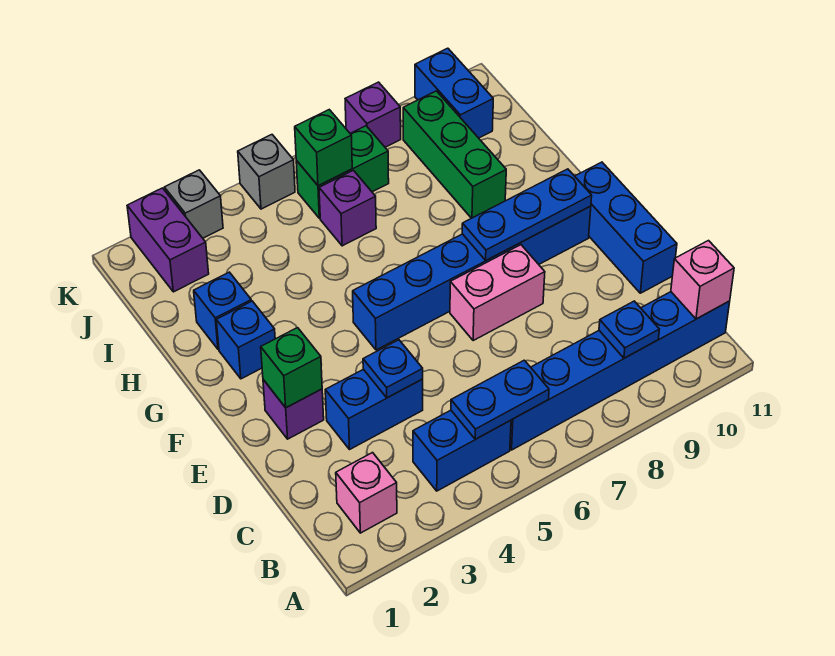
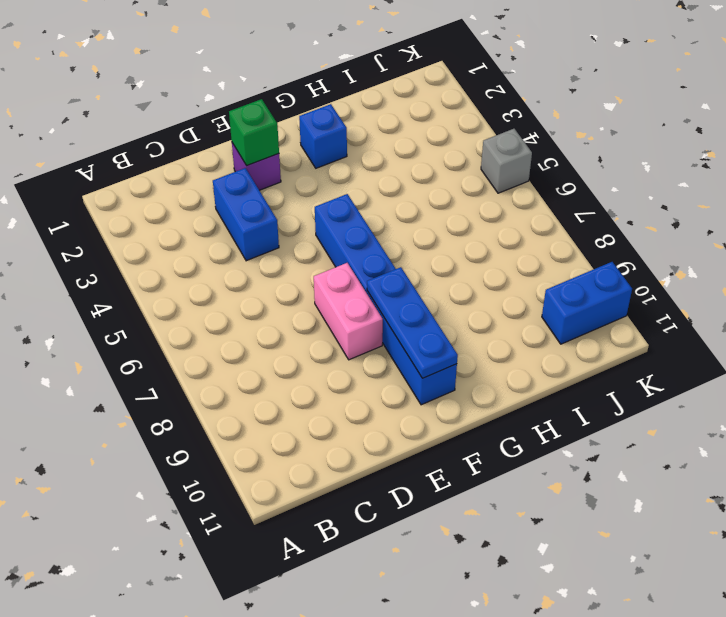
none -> pink brick B2 level 1
none -> blue brick B4:B5 level 1
none -> blue brick B6:B11 level 1

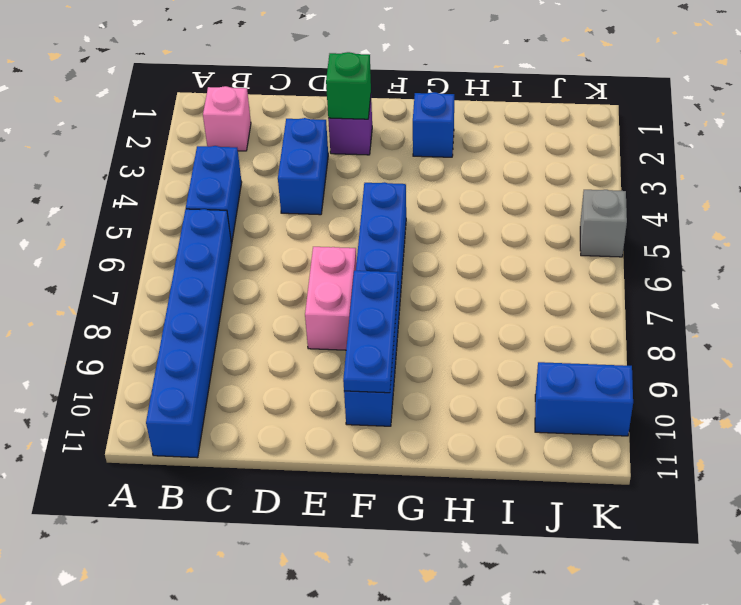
none -> blue brick D11:F11 level 1
none -> blue brick H2 level 1
none -> green brick H9:J9 level 1

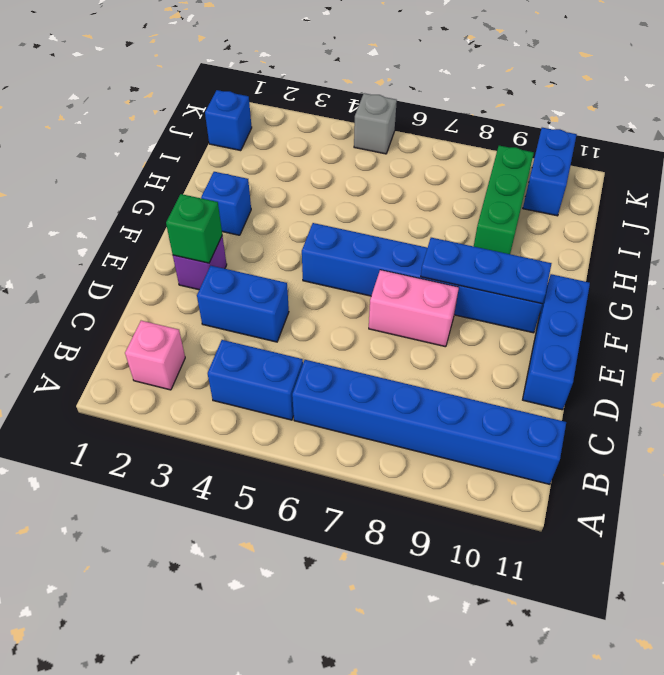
blue brick J1 level 1 -> blue brick H2 level 1
none -> purple brick I6 level 1
none -> purple brick J2:K2 level 1
none -> green brick J6:J7 level 1

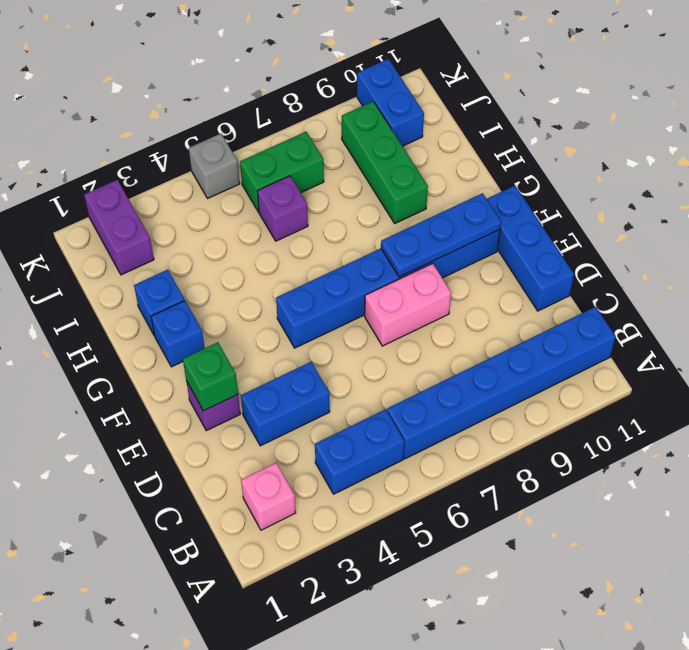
none -> grey brick K3 level 1
none -> purple brick K8 level 1
none -> blue plate B5:B6 level 2

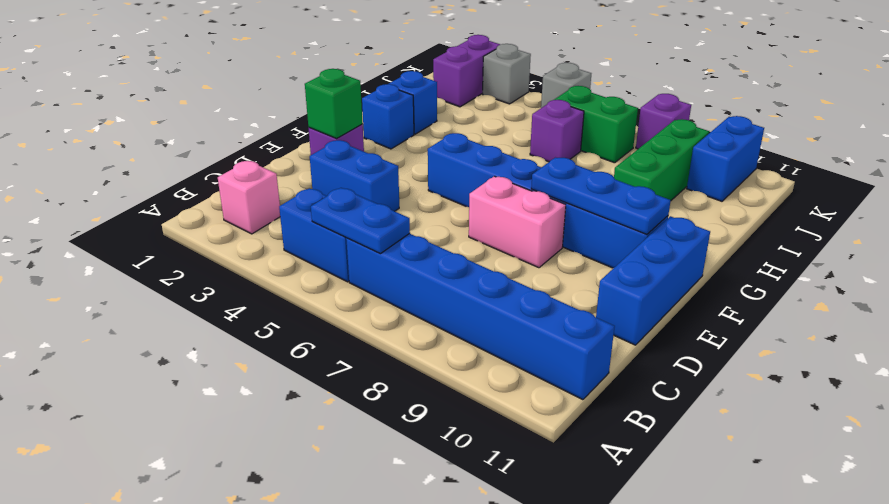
none -> blue plate B9 level 2
none -> pink brick B11 level 2
none -> blue plate D4 level 2

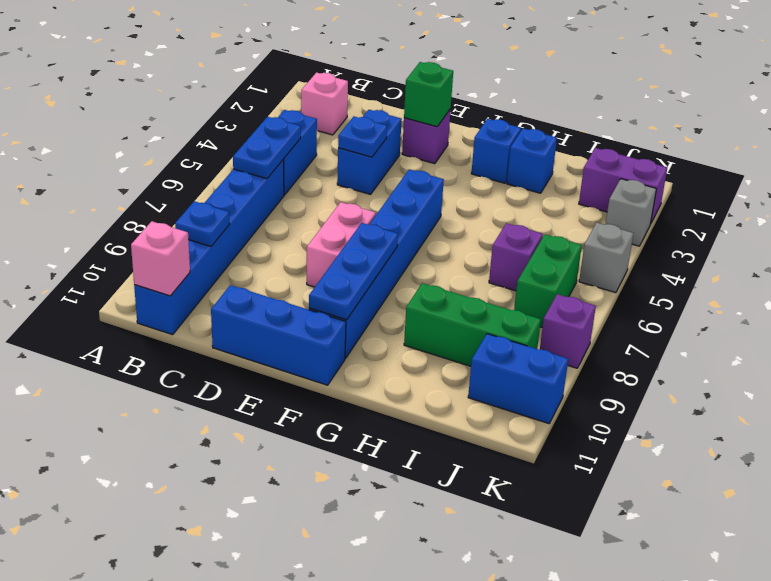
none -> green brick J6 level 2

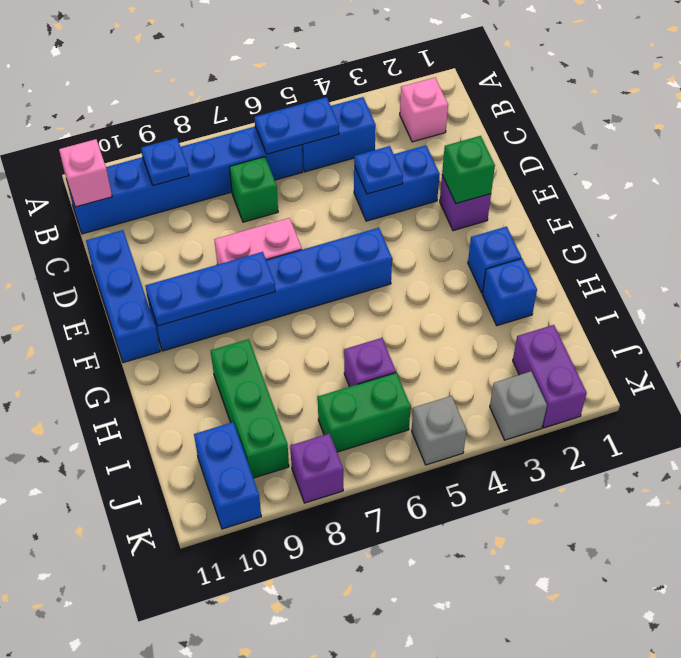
green brick C7 level 1 -> green brick J6 level 2

